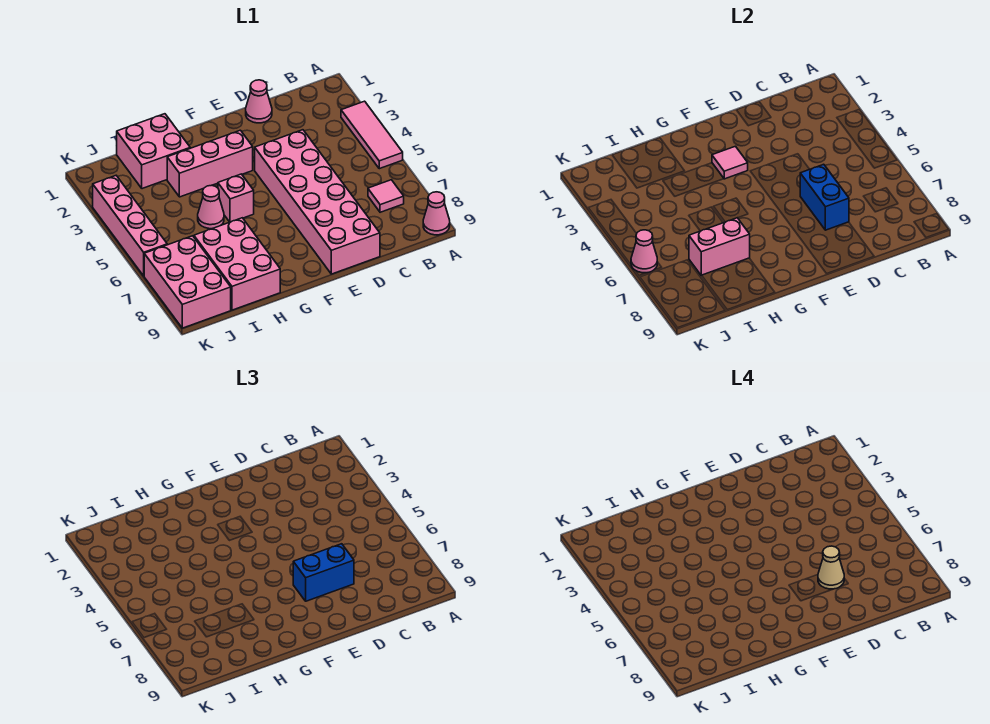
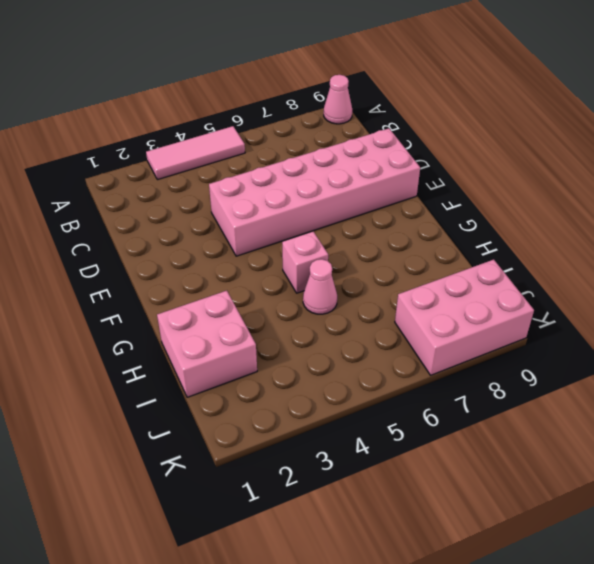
none -> pink tile B7 level 1
none -> pink cone D1 level 1
none -> pink brick F3:H3 level 1

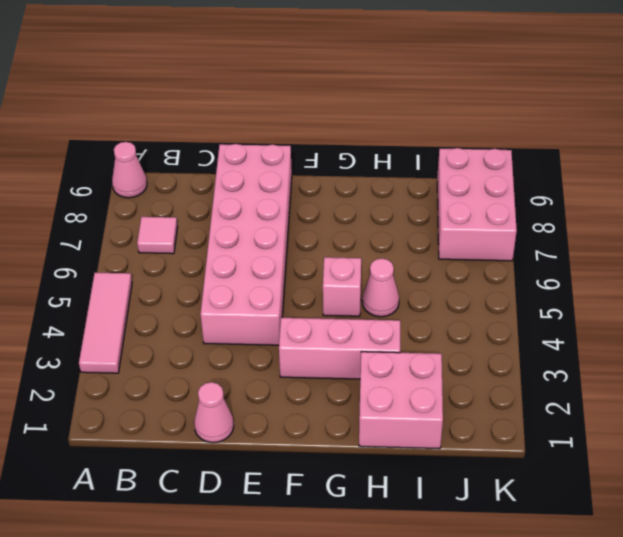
none -> pink brick H7:I9 level 1
none -> pink brick K3:K6 level 1
none -> blue brick D6:D7 level 2

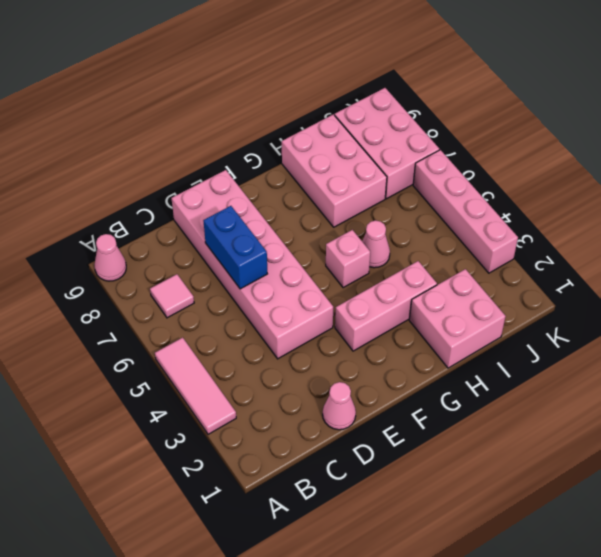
none -> pink tile F3 level 2
none -> pink brick H7:I7 level 2
none -> pink cone K6 level 2

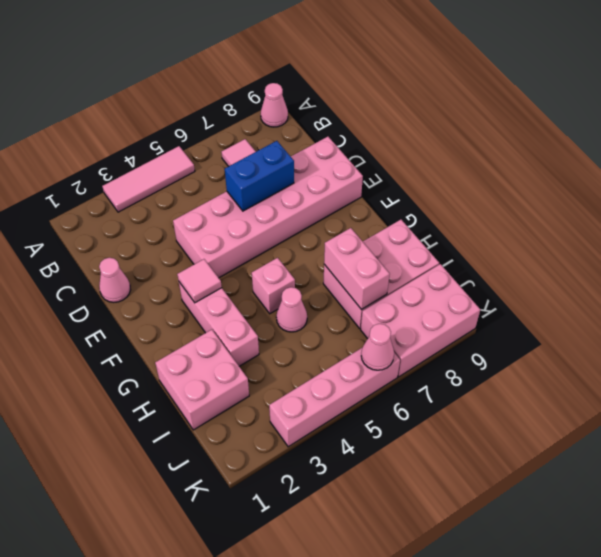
none -> blue brick D7:E7 level 3
none -> tan cone D7 level 4

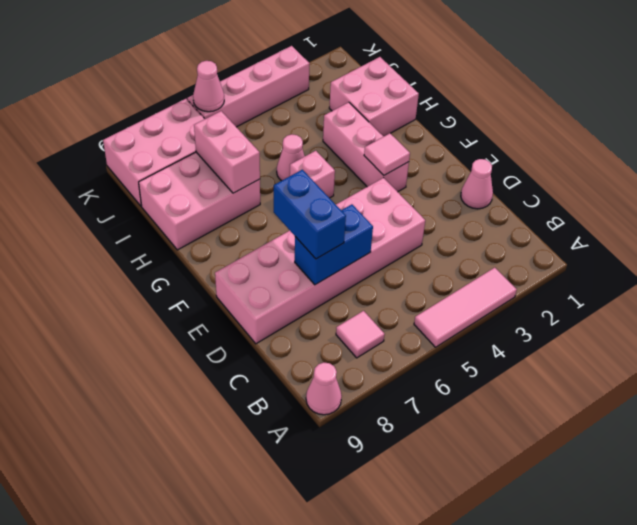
none -> tan cone D7 level 4

